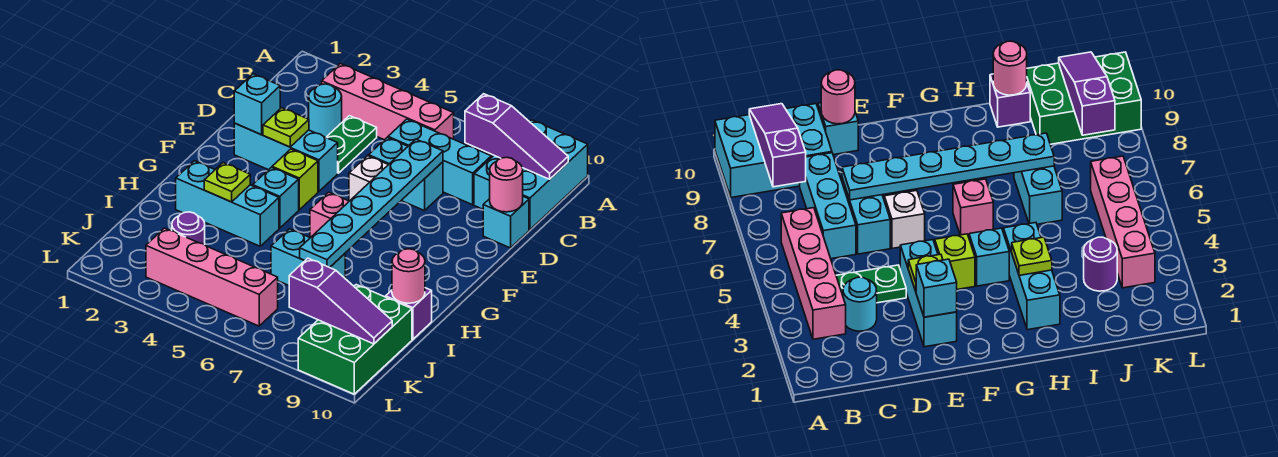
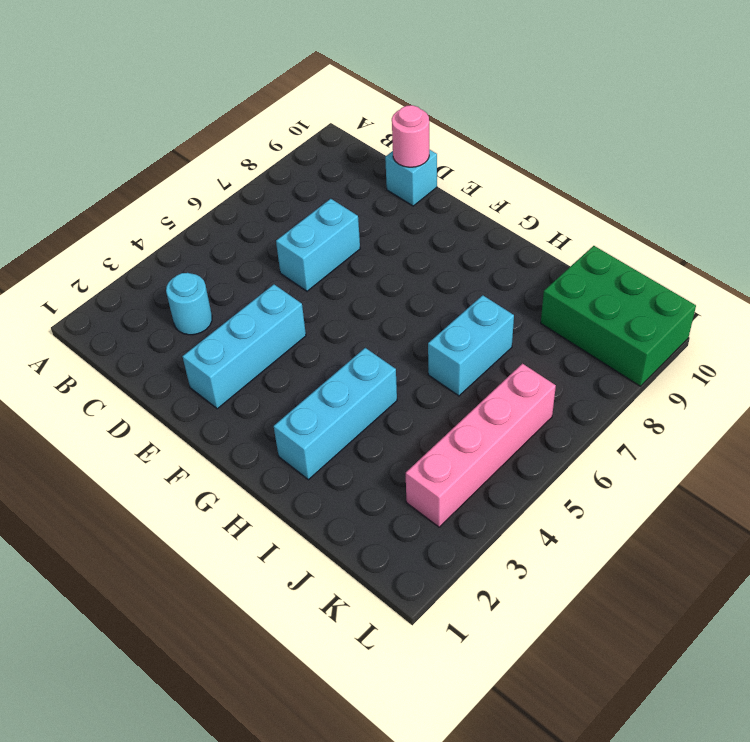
none -> cyan brick A9:C10 level 1
none -> pink brick B3:B6 level 1
none -> green plate C4:D4 level 1

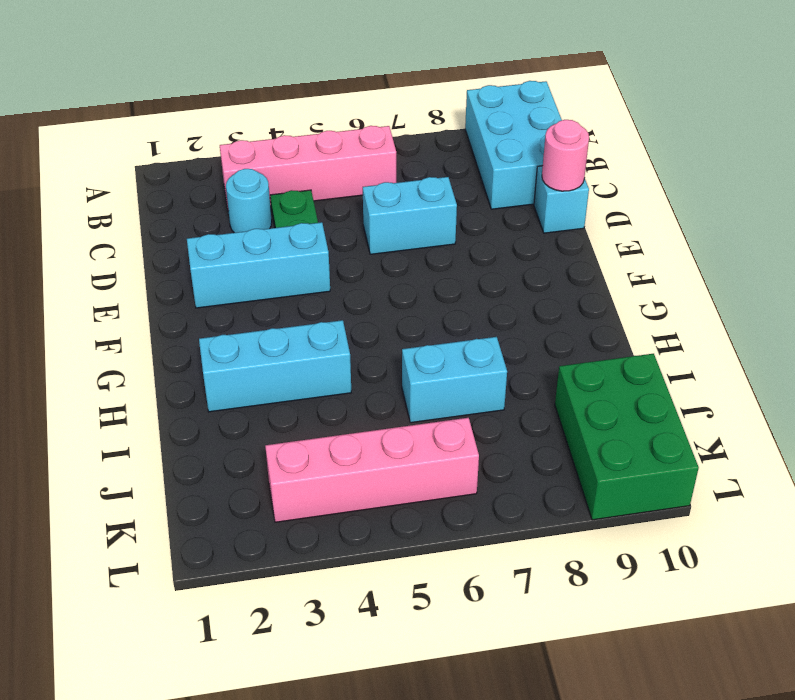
none -> cyan brick C6:C8 level 1
none -> white brick E6 level 1
none -> lime brick F4 level 1

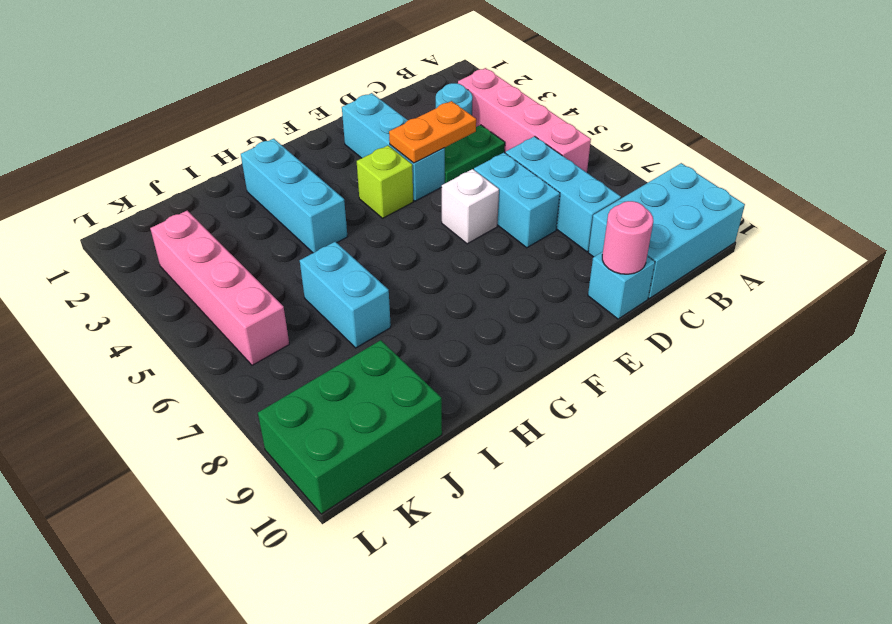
orange plate D4:E4 level 2 -> none
none -> cyan brick G4 level 1
none -> pink brick G6 level 1
none -> purple brick I10 level 1

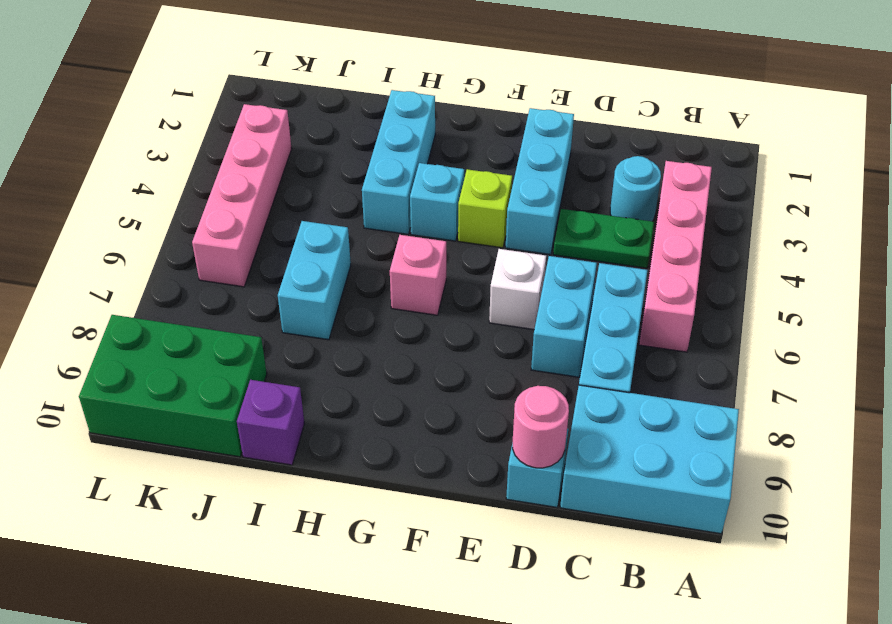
none -> purple round brick J3 level 1
none -> purple slope B8:B10 level 2 top 8
none -> cyan plate D7:I7 level 2

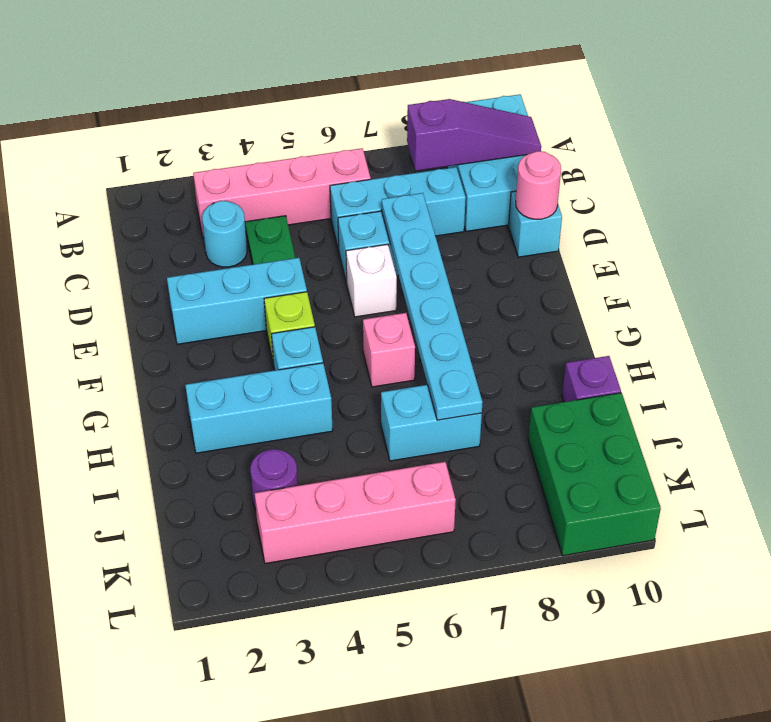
none -> cyan brick E2 level 2
none -> lime plate E3 level 2
none -> lime plate H3 level 2

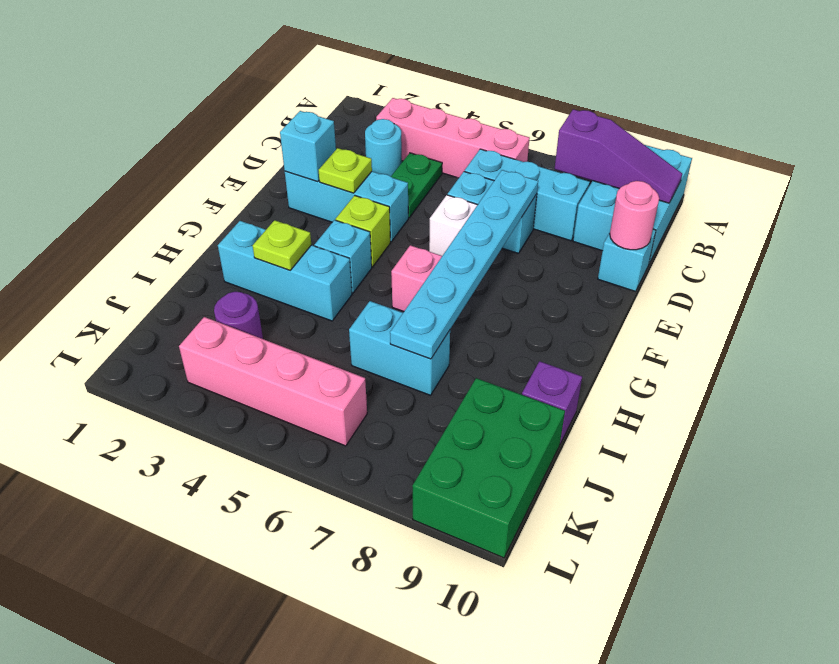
none -> pink round brick I10 level 2
none -> purple slope K8:K10 level 2 top 8

